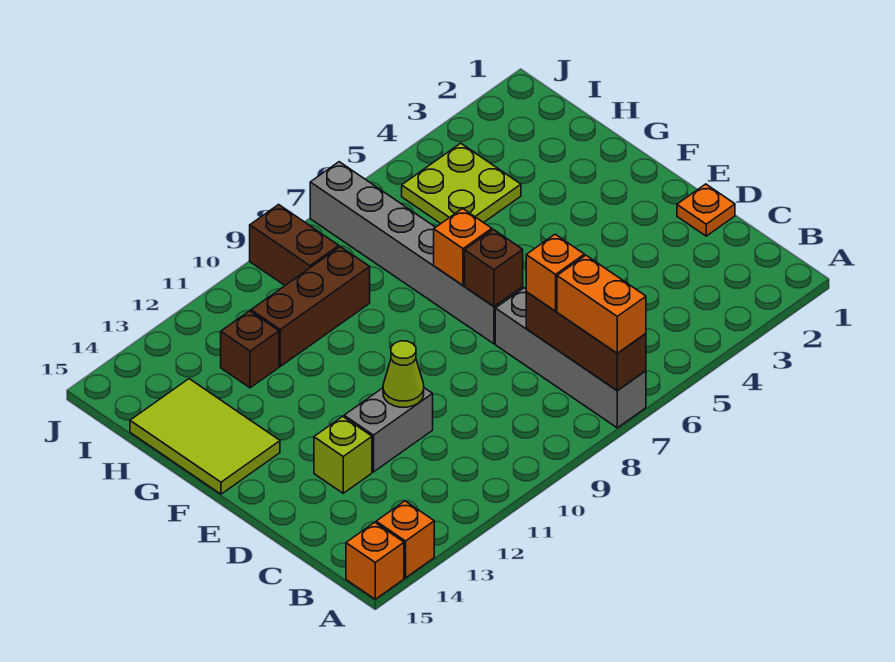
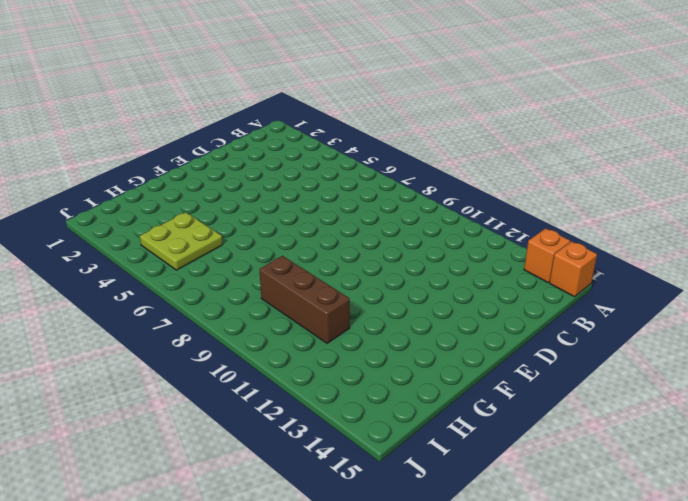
none -> grey brick A7:D7 level 1
none -> orange plate D1 level 1
none -> grey brick D11:D12 level 1

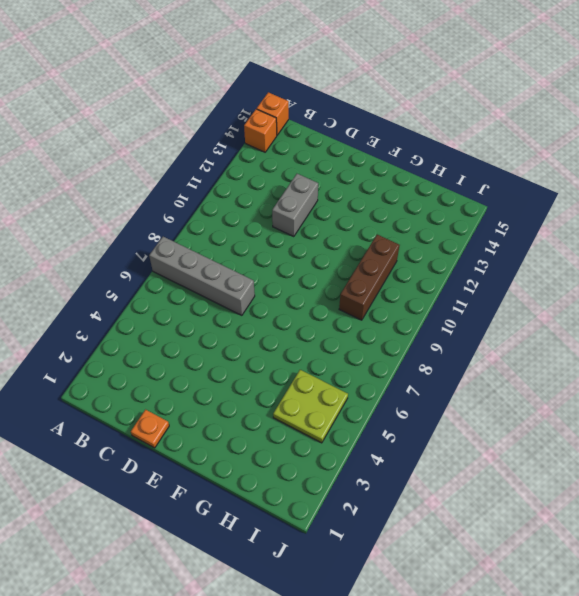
none -> lime brick D13 level 1
none -> grey brick E7:J7 level 1
none -> lime tile F14:H15 level 1

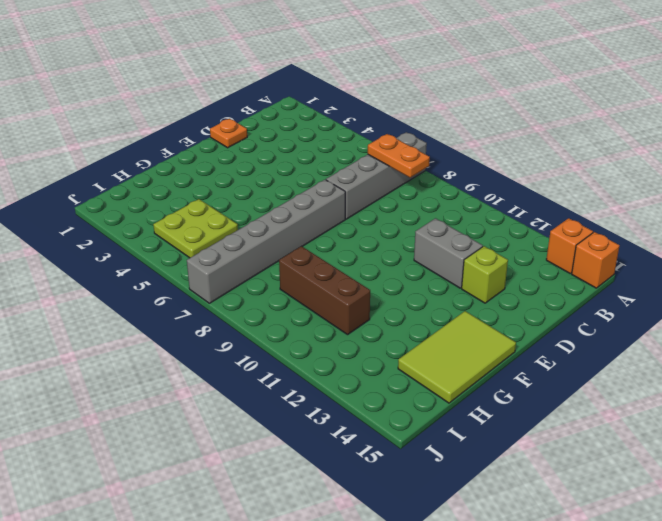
orange plate B7:B8 level 2 -> brown brick A7:C7 level 2
none -> brown brick H12 level 1
none -> brown brick I9:J9 level 1
none -> lime cone D11 level 2

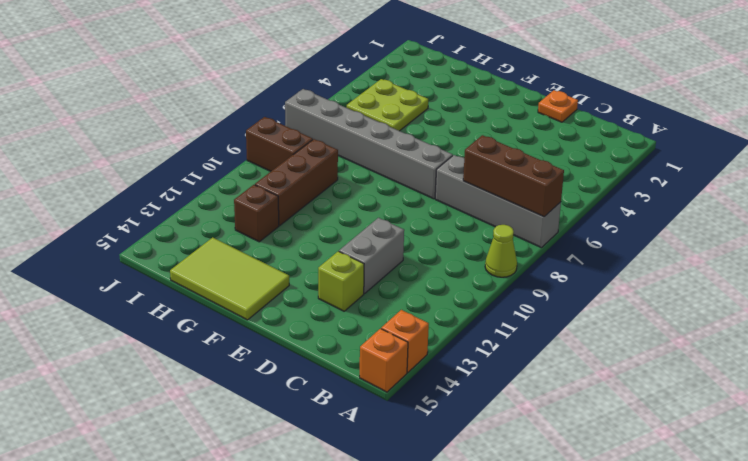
lime cone A9 level 1 -> lime cone D11 level 2
none -> brown brick E7 level 2
none -> orange brick F7 level 2
none -> orange brick A7:B7 level 3

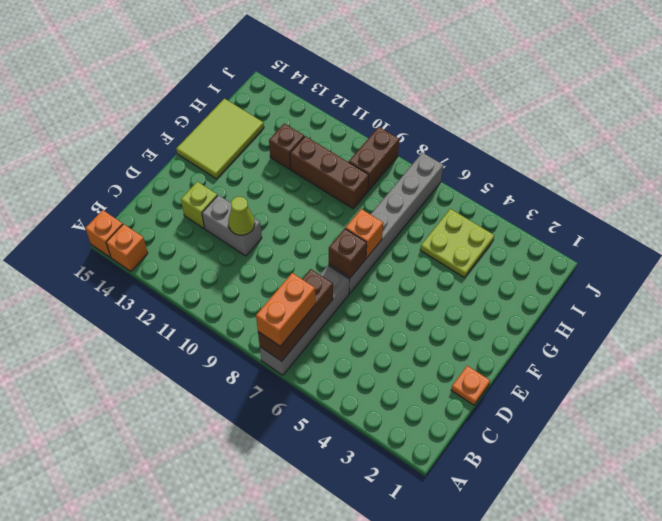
none -> orange brick C7 level 3

